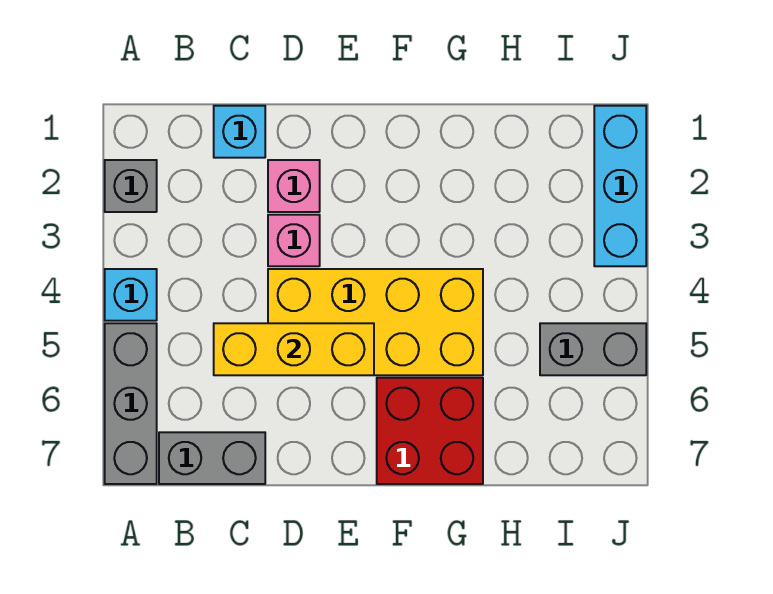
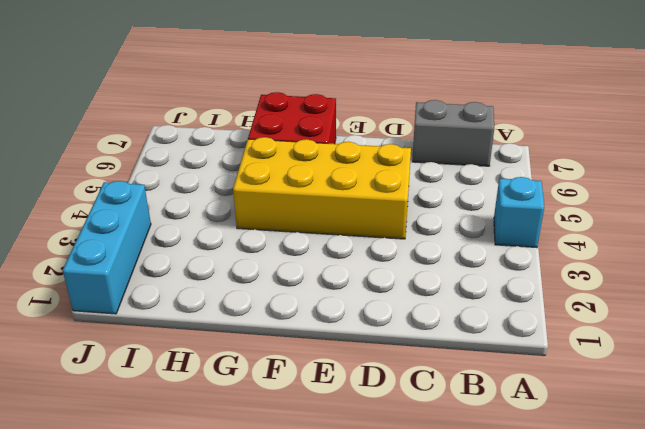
none -> grey brick A2 level 1
none -> grey brick A5:A7 level 1
none -> cyan brick C1 level 1

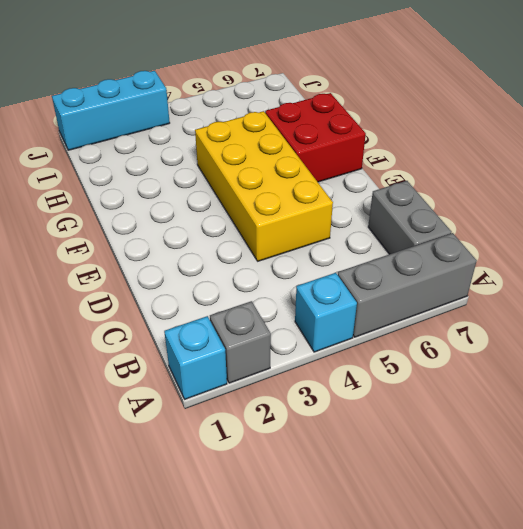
cyan brick A1 level 1 -> cyan brick C1 level 1
none -> pink brick D2 level 1
none -> pink brick D3 level 1
none -> grey brick I5:J5 level 1

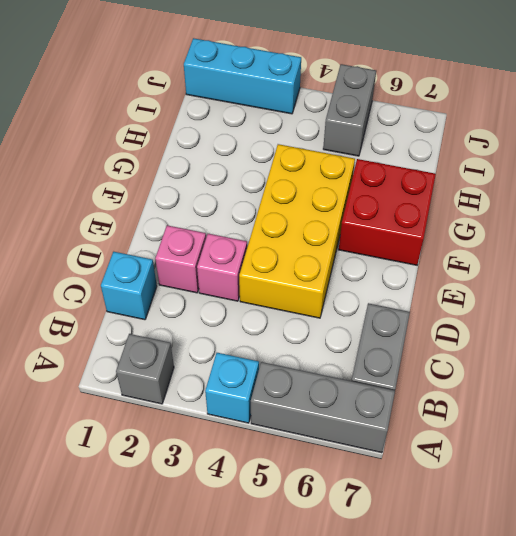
none -> yellow brick C5:E5 level 2

